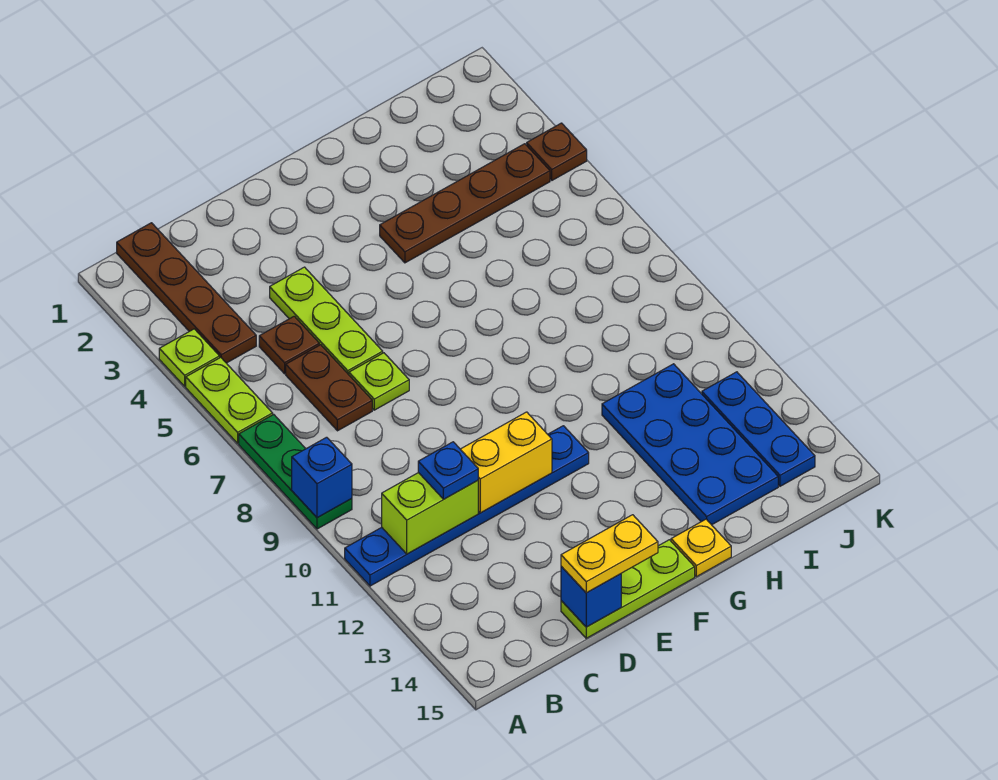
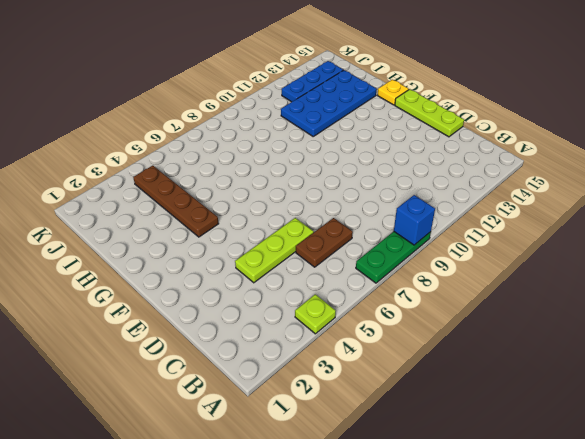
none -> lime plate A5:A6 level 1
none -> blue plate A11:F11 level 1
none -> brown plate B1:B4 level 1

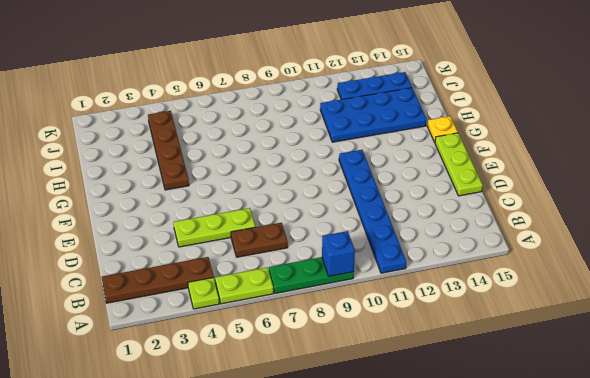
none -> brown plate C5 level 1
none -> lime plate D7 level 1
none -> brown plate K4 level 1

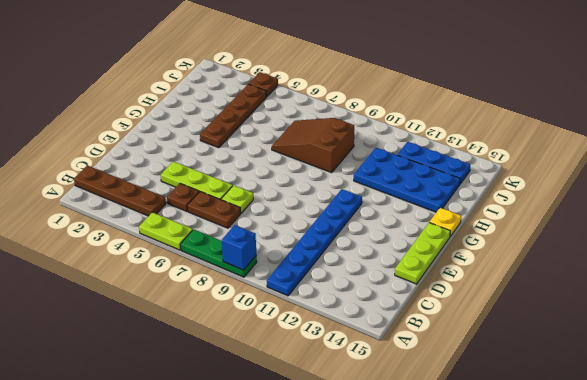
brown slope H7:I9 level 1 top 9 -> none
none -> lime plate A4 level 1
none -> lime brick B11:C11 level 2
none -> yellow brick D11:E11 level 2

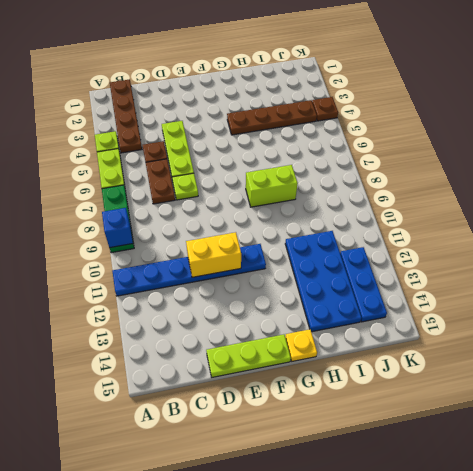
lime brick G8:H8 level 1 -> lime brick B11:C11 level 2
none -> blue brick D15 level 2
none -> blue plate C11 level 3
none -> yellow plate D15:E15 level 3

